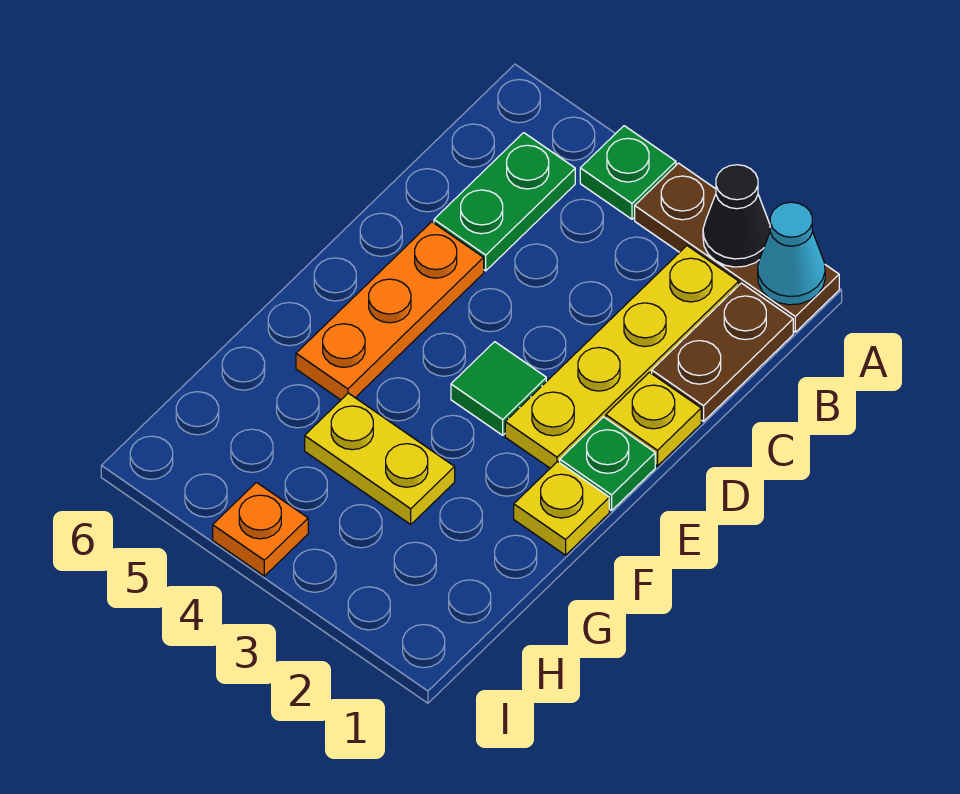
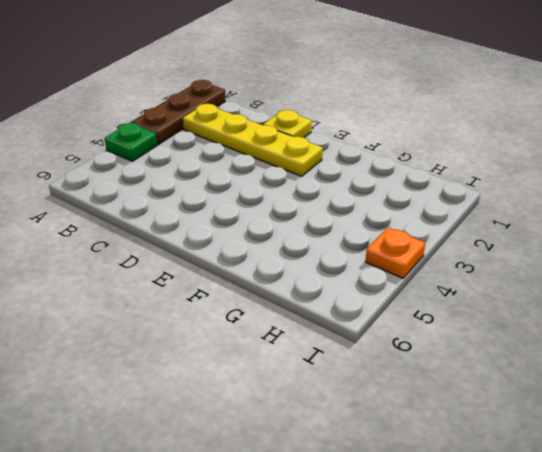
none -> brown plate B1:C1 level 1
none -> green plate B5:C5 level 1
none -> orange plate D5:F5 level 1

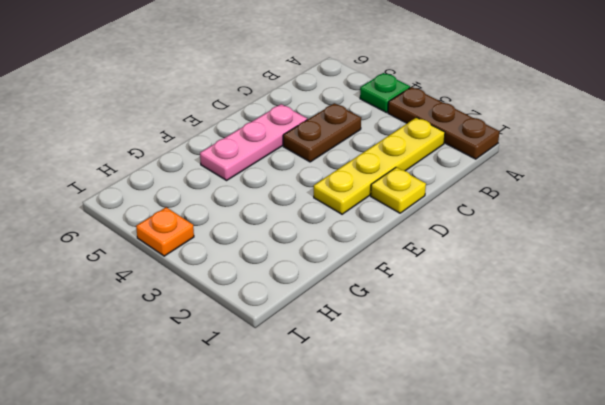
brown plate C4:D4 level 1 -> brown plate B1:C1 level 1
pink plate D5:F5 level 1 -> orange plate D5:F5 level 1
none -> green plate B5:C5 level 1
none -> green plate E1 level 1
none -> green tile E3 level 1

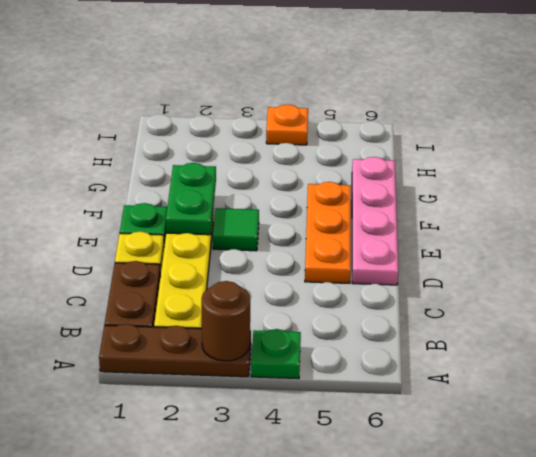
brown round brick A3 level 2 -> none
pink plate D6:G6 level 1 -> none
green plate E2:F2 level 2 -> green plate B5:C5 level 1
none -> yellow plate F1 level 1
none -> yellow plate G3:G4 level 1
none -> cyan cone A1 level 2

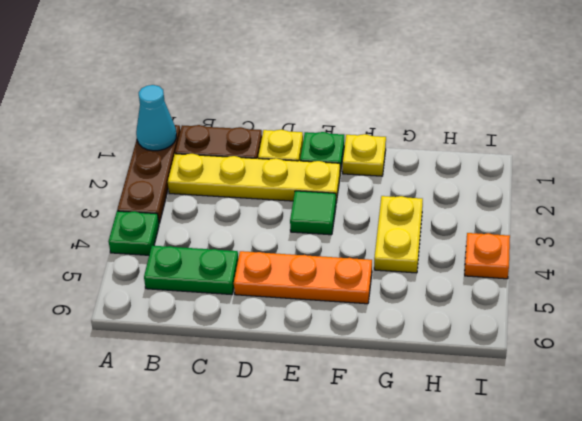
none -> black cone A2 level 2

